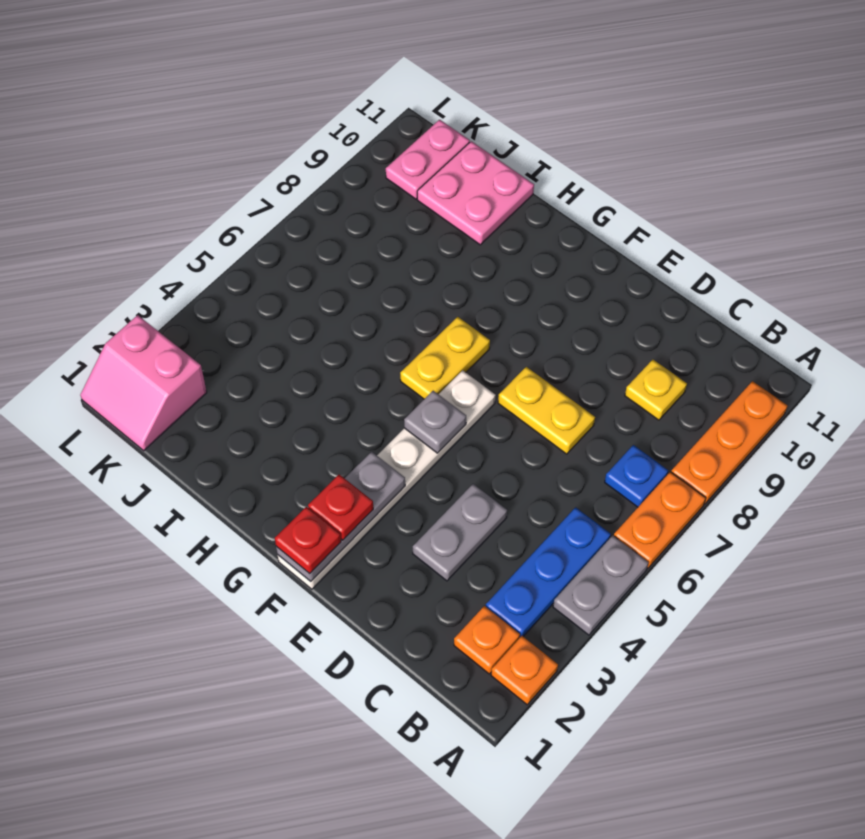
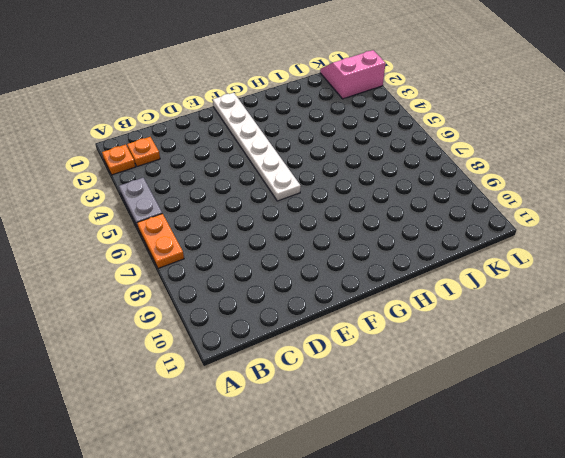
none -> orange plate A8:A10 level 1
none -> blue plate B3:B5 level 1
none -> blue plate B7 level 1

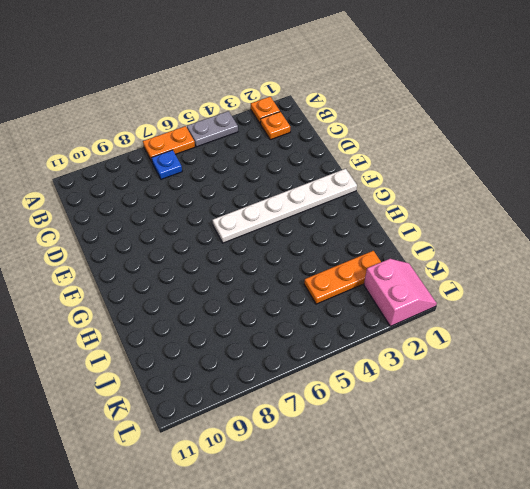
orange plate J2:J4 level 1 -> orange plate A8:A10 level 1
none -> blue plate B3:B5 level 1
none -> yellow plate C9 level 1
none -> grey plate D3:D4 level 1

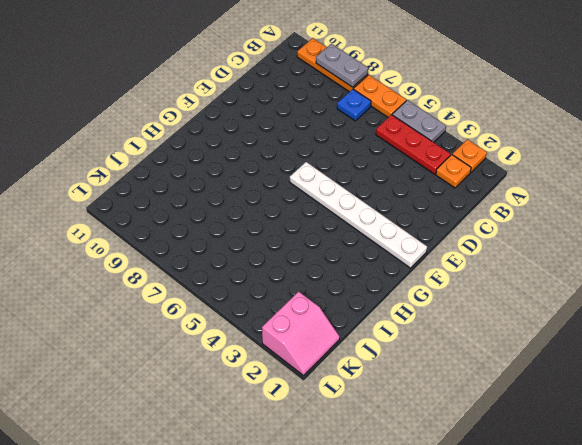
grey plate A8:A9 level 2 -> grey plate D3:D4 level 1
red plate B3:B5 level 1 -> blue plate B3:B5 level 1
none -> yellow plate C9 level 1
none -> yellow plate D7:E7 level 1
none -> yellow plate G6:G7 level 1

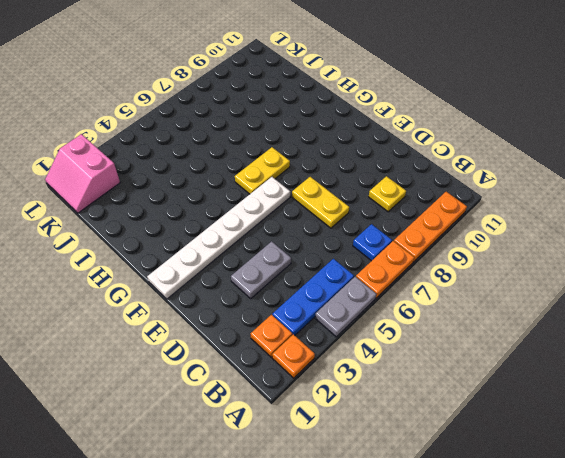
none -> pink plate I10:J11 level 1
none -> pink plate K10:K11 level 1
none -> grey plate F1:F3 level 2

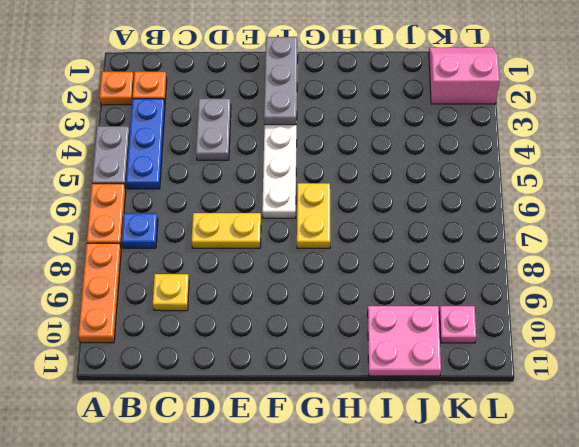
pink plate K10 level 1 -> pink plate K10:K11 level 1
none -> grey plate F5 level 2
none -> red plate F1 level 3
none -> red plate F2 level 3

